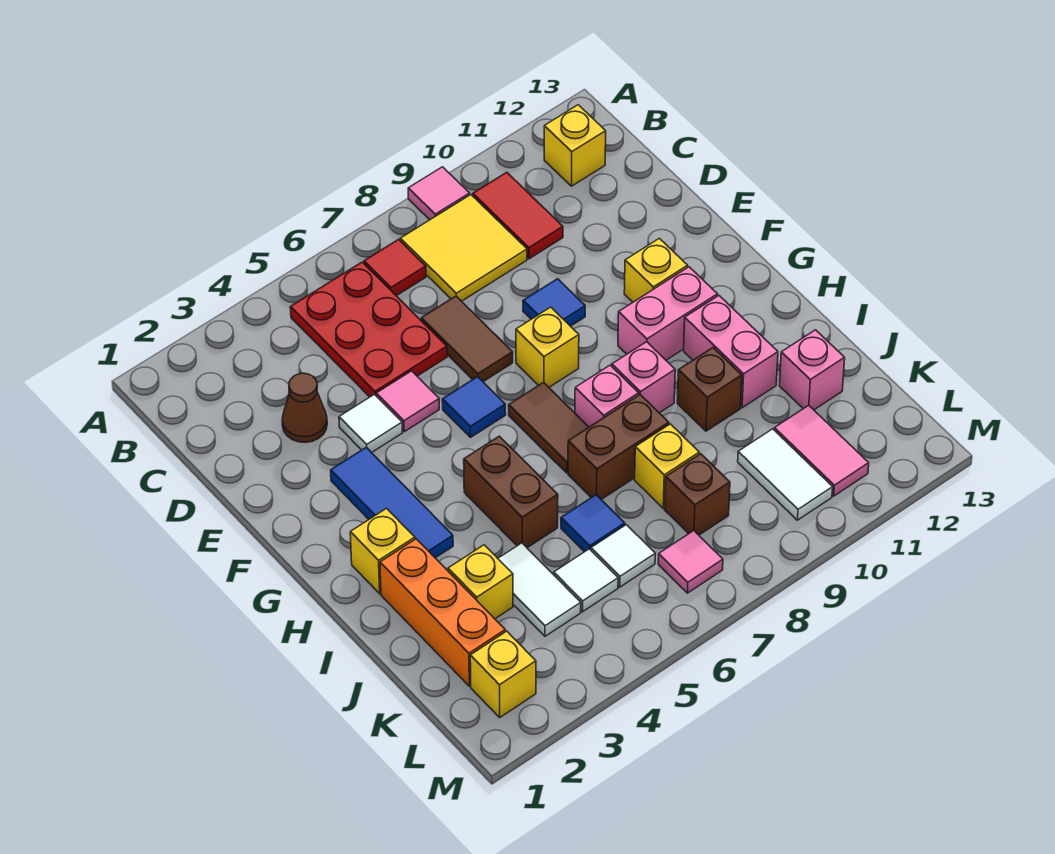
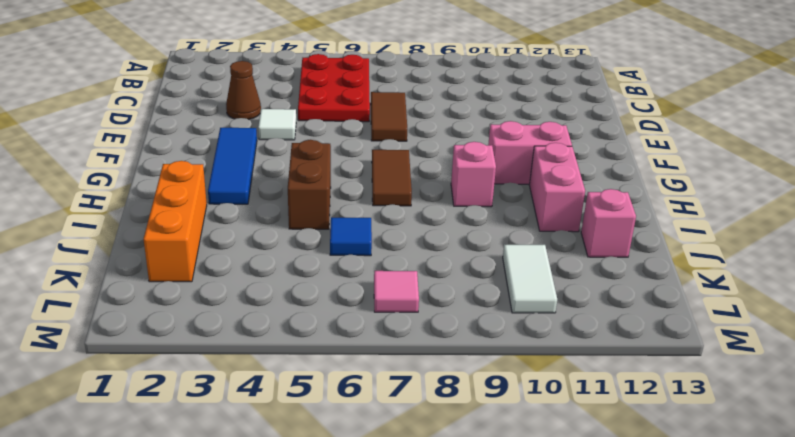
none -> pink tile A9 level 1
none -> red tile B7 level 1
none -> yellow tile B8:C9 level 1
none -> red tile B10:C10 level 1

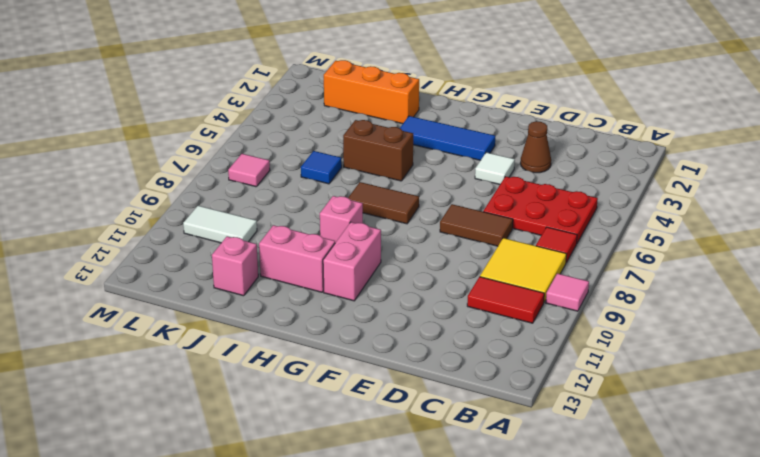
none -> yellow brick B12 level 1
none -> pink tile E5 level 1
none -> blue tile E9 level 1
none -> blue tile F6 level 1

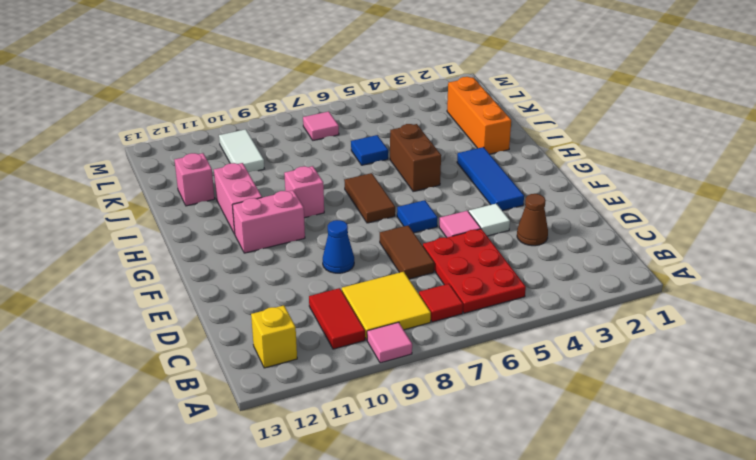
blue cone E9 level 1 -> blue tile E9 level 1
none -> yellow brick F8 level 1
none -> yellow brick F11 level 1
none -> yellow brick H2 level 1
none -> pink brick H8 level 1

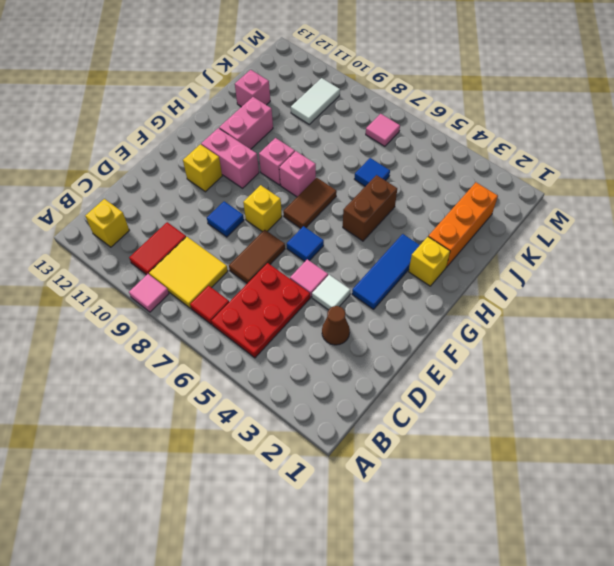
none -> brown brick I7:I8 level 1
none -> brown brick I10 level 1
none -> yellow brick J3 level 1
none -> white tile J4:K4 level 1

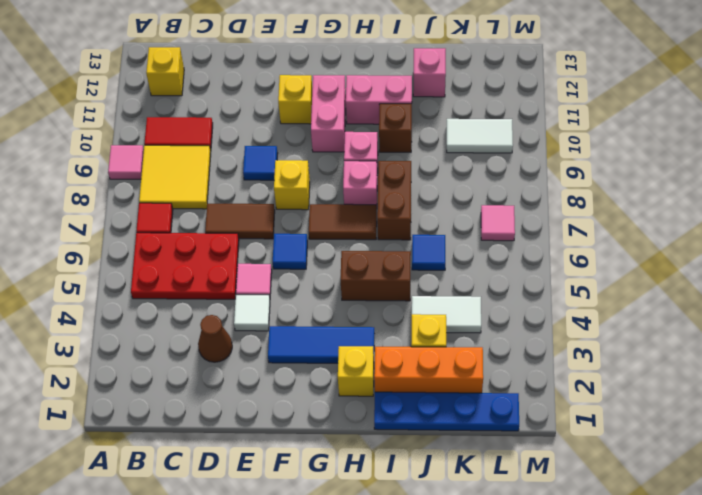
blue plate I1:L1 level 1 -> none
none -> yellow brick J8 level 1
none -> white tile K5 level 1
none -> white tile K6 level 1
none -> brown brick K8 level 1

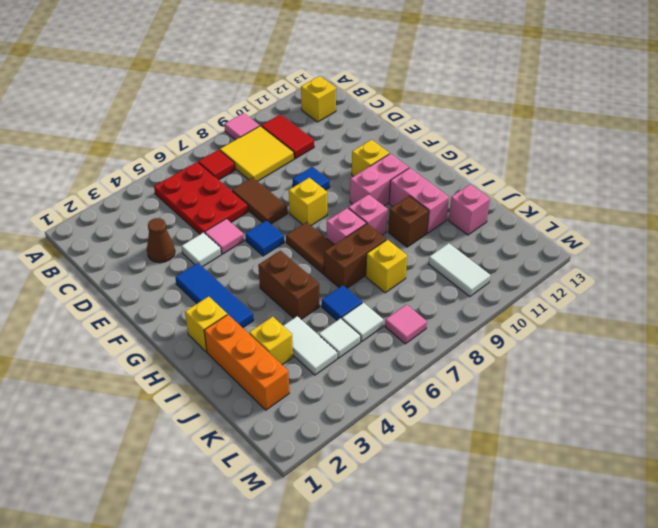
none -> brown brick K8 level 1
none -> pink tile K11:L11 level 1
none -> yellow brick L2 level 1

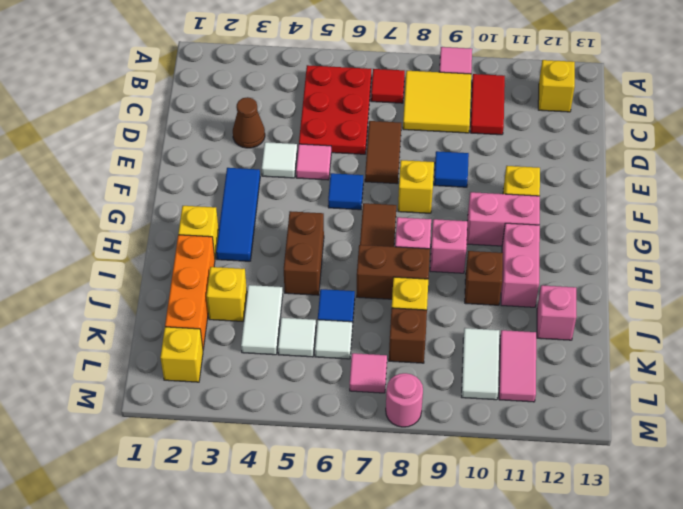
pink round brick M8 level 1 -> none

